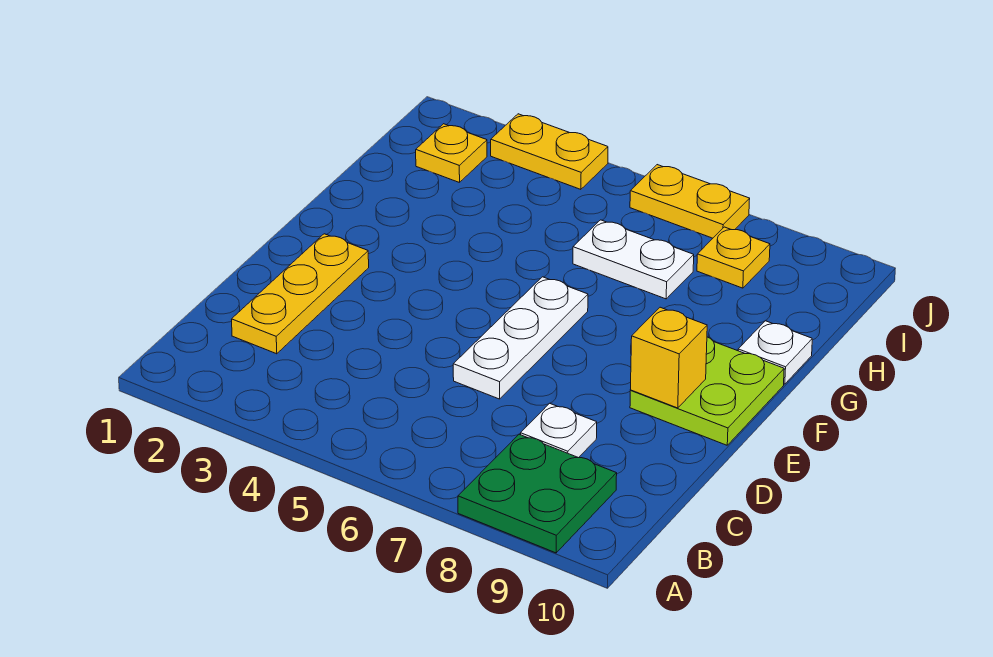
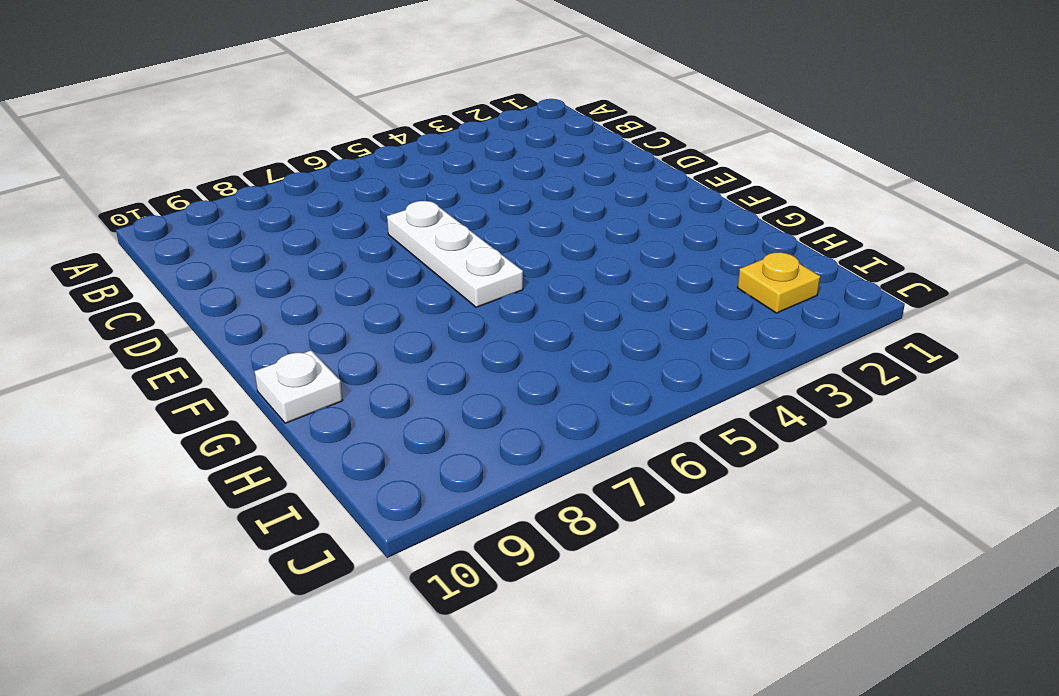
none -> green plate A8:B9 level 1
none -> yellow plate C2:E2 level 1
none -> white plate C8 level 1

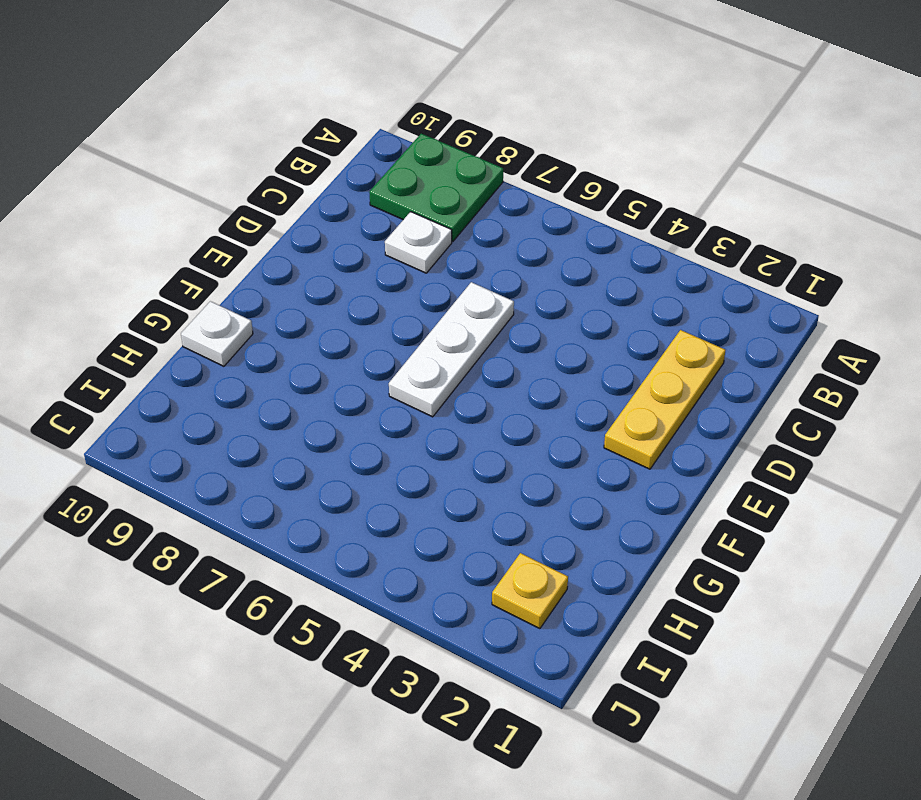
none -> lime plate E9:F10 level 1
none -> white plate H6:H7 level 1
none -> yellow plate I8 level 1

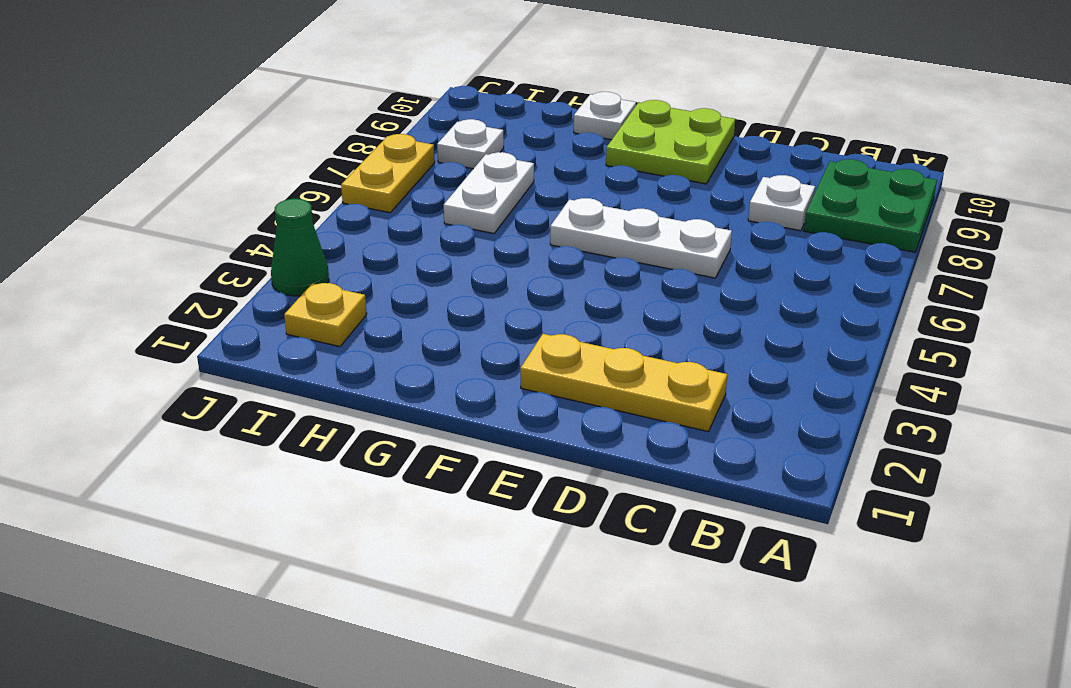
white plate I8 level 1 -> yellow plate I8 level 1
green cone J3 level 1 -> yellow plate J3:J4 level 1
none -> yellow brick E9 level 2

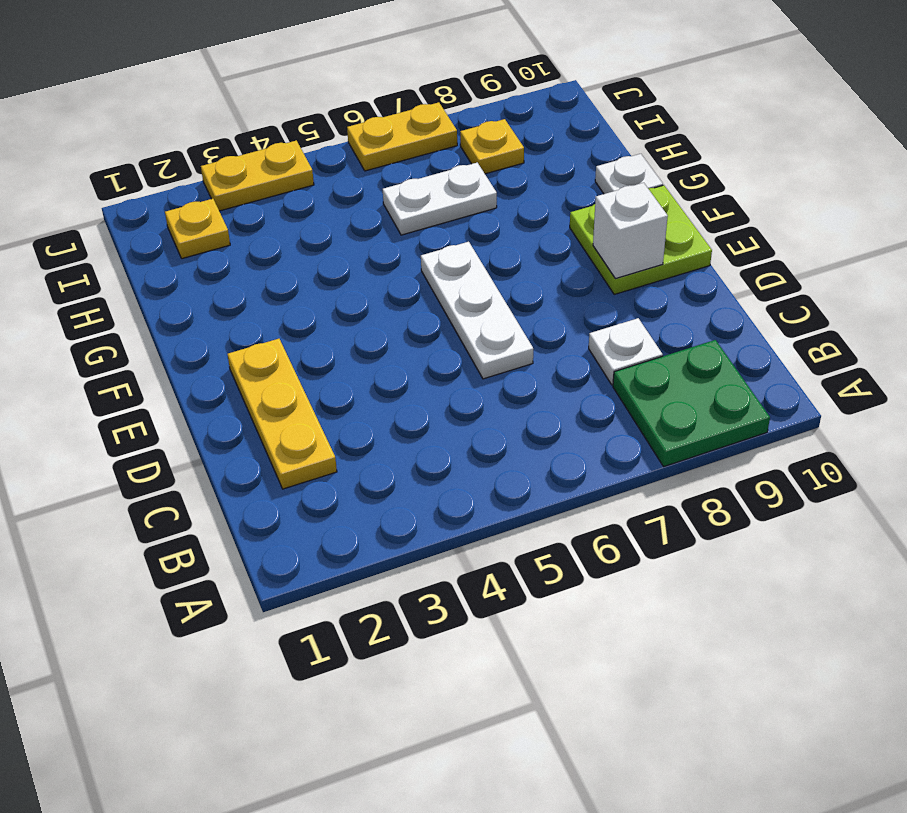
white brick E9 level 2 -> yellow brick E9 level 2

